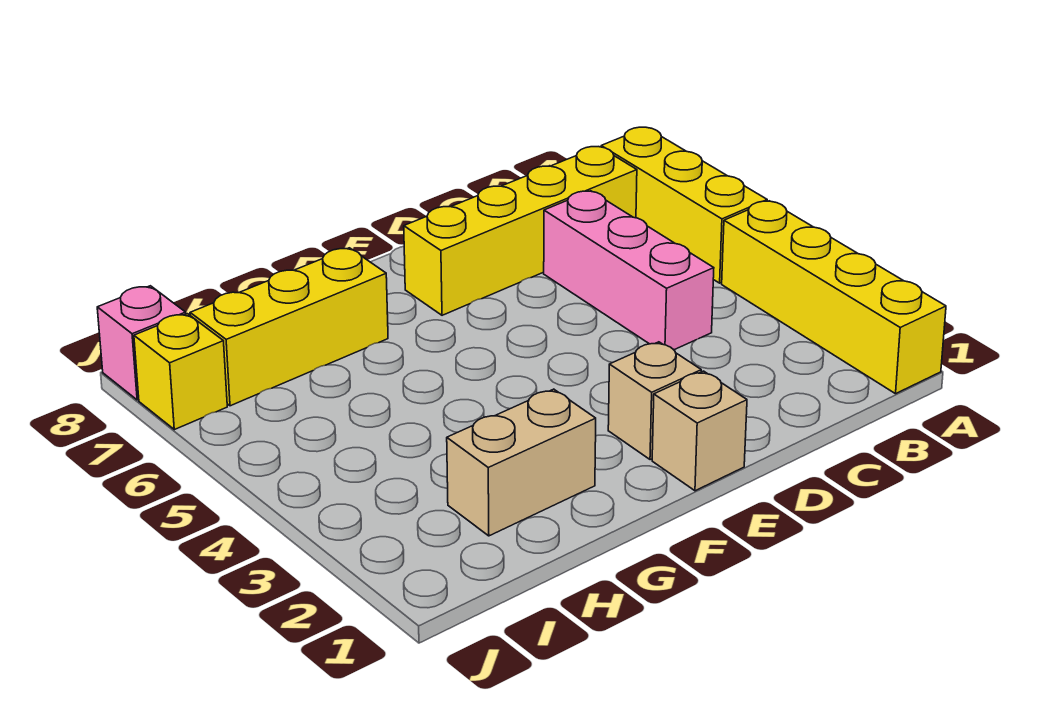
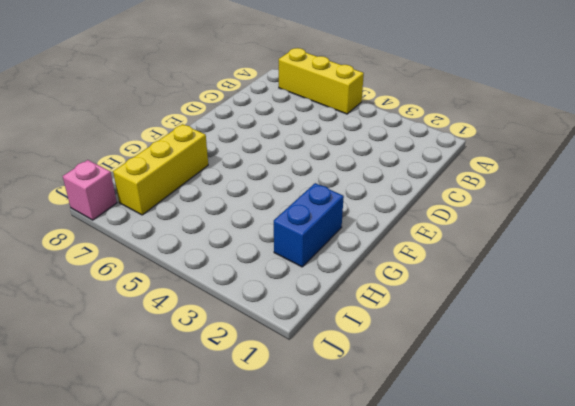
blue brick G2:H2 level 1 -> tan brick G2:H2 level 1
none -> yellow brick A1:A4 level 1
none -> yellow brick B7:E7 level 1

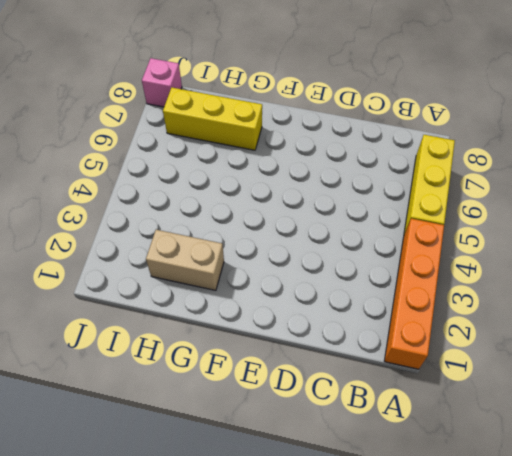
orange brick A1:A4 level 1 -> yellow brick A1:A4 level 1
none -> yellow brick B7:E7 level 1
none -> pink brick C4:C6 level 1

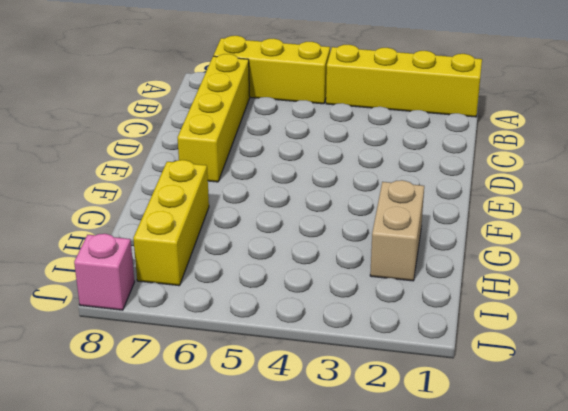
none -> pink brick C4:C6 level 1
none -> tan brick E1 level 1

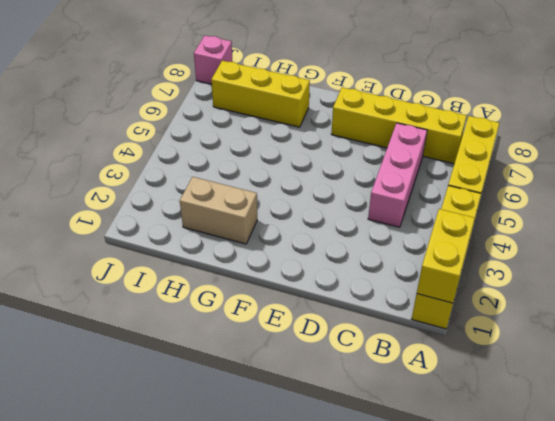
yellow brick A1:A2 level 2 -> none
none -> tan brick E1 level 1
none -> tan brick E2 level 1

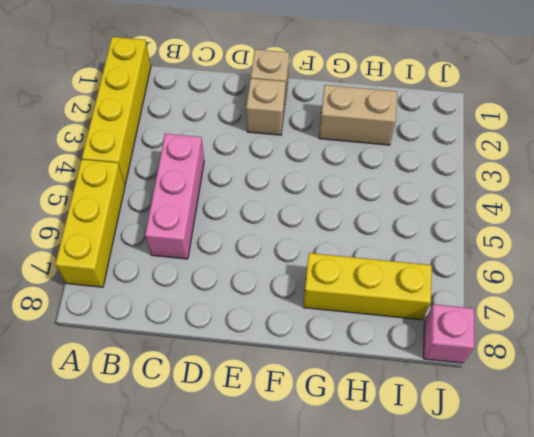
none -> yellow brick B7:E7 level 1
none -> yellow brick J7 level 1

